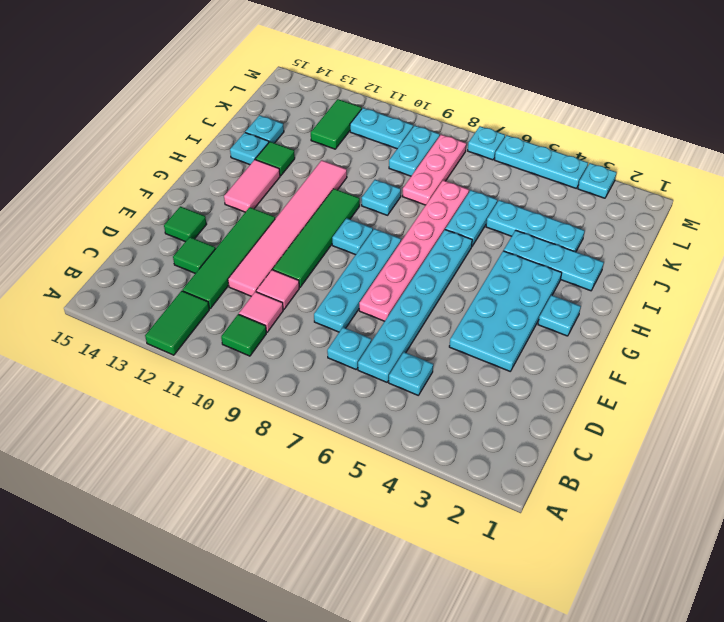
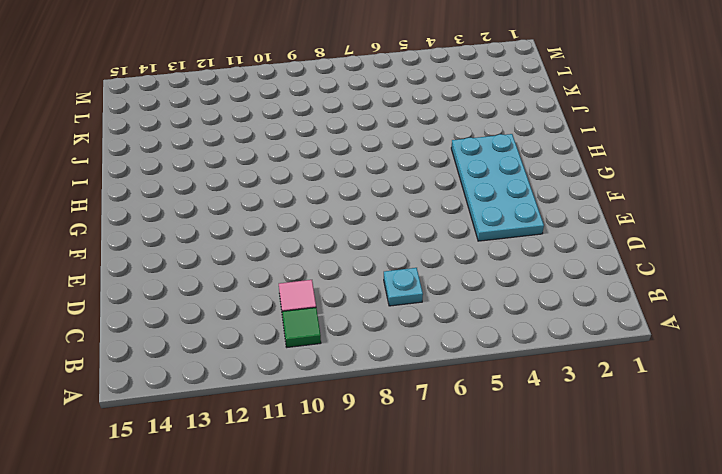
none -> green tile A12:B12 level 1
none -> cyan plate C5 level 1
none -> cyan plate C6:H6 level 1
none -> green tile C12:F12 level 1

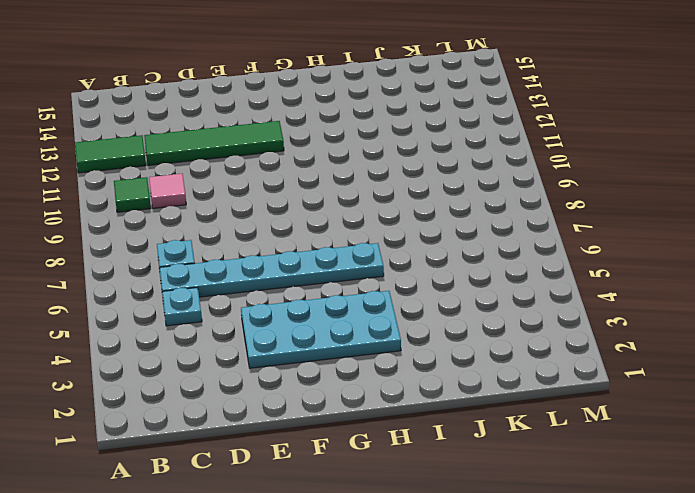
none -> cyan plate D8:G8 level 1
none -> pink tile D10 level 1
none -> pink tile D11:I11 level 1
none -> green tile D13 level 1

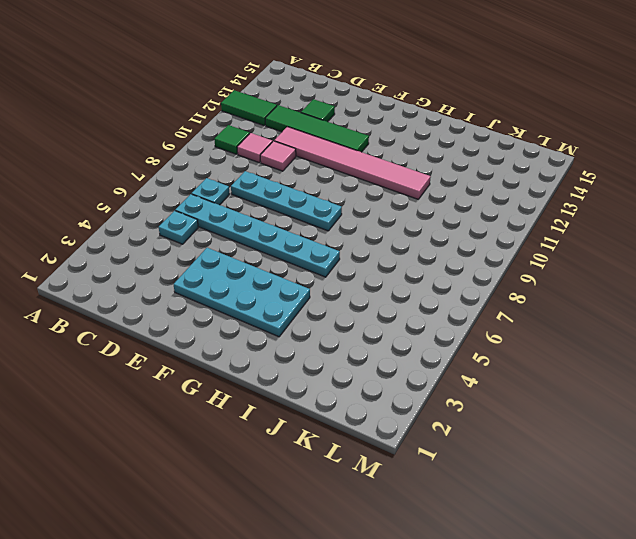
none -> pink plate E7:J7 level 1
none -> green tile E10:H10 level 1
none -> green tile E14 level 1
none -> cyan plate G2 level 1

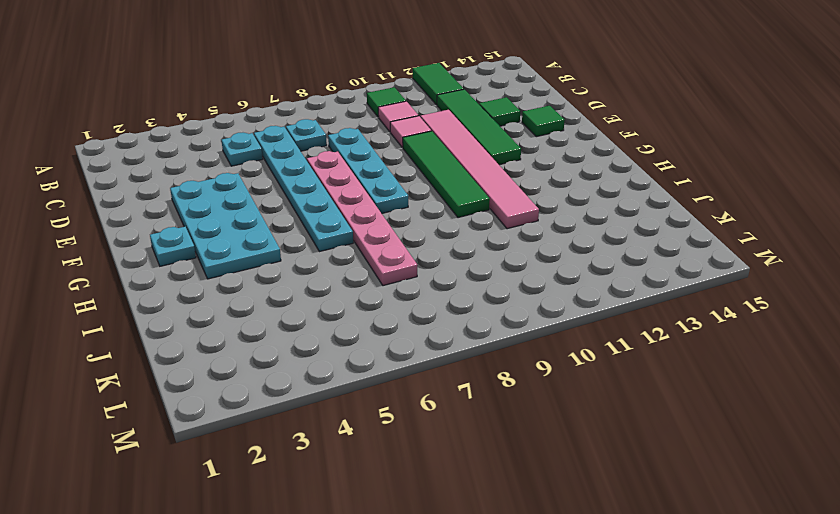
none -> cyan plate G9 level 1
none -> pink tile G13:H13 level 1
none -> cyan plate I2:I4 level 1
none -> cyan plate I6:J6 level 1

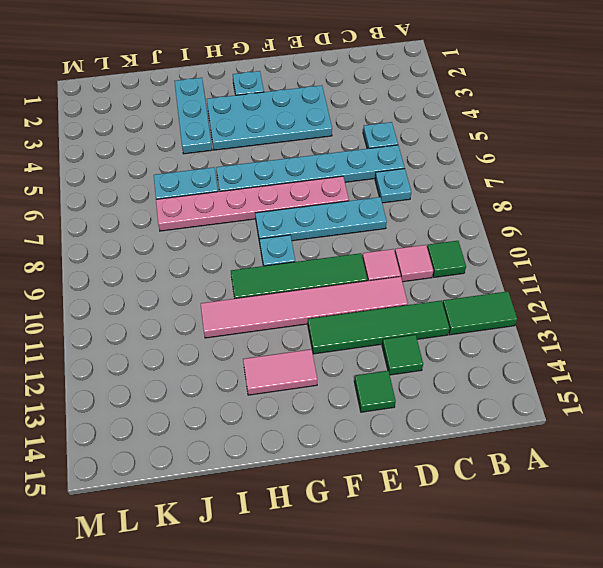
none -> cyan plate I9 level 1
none -> green tile I13 level 1
none -> cyan plate I14 level 1
none -> cyan plate J3:J5 level 1

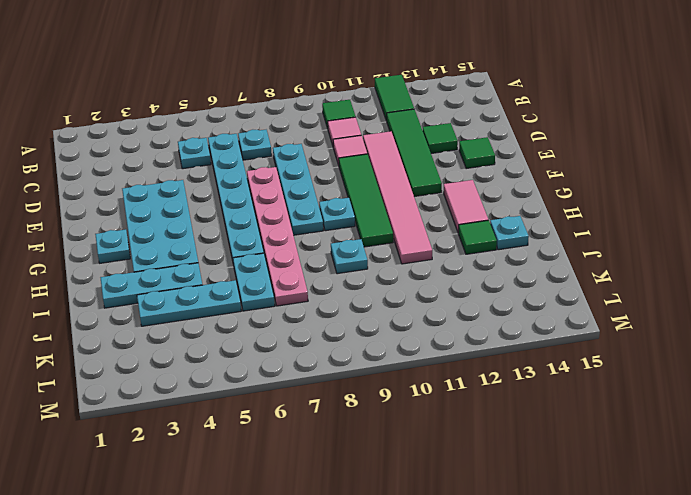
none -> pink plate J8:L8 level 1
none -> cyan plate J14 level 1
none -> cyan plate K9:L9 level 1
none -> green tile K12:L12 level 1

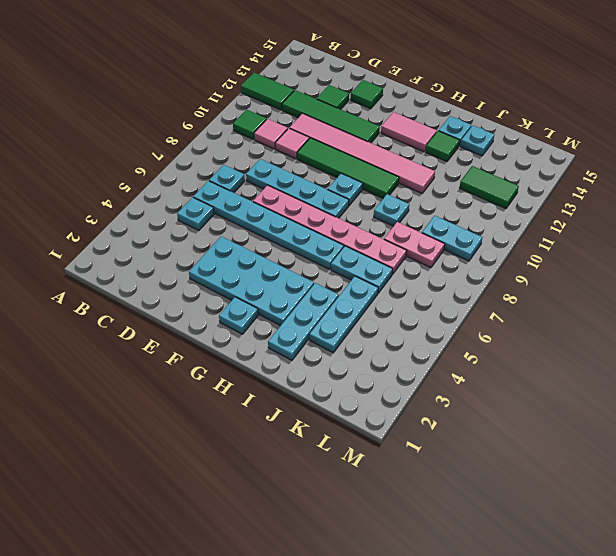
pink plate J8:K8 level 1 -> pink plate J8:L8 level 1
none -> cyan plate L10:L11 level 1
none -> cyan plate M3 level 1
none -> cyan plate M4:M6 level 1
none -> cyan plate M7 level 1

